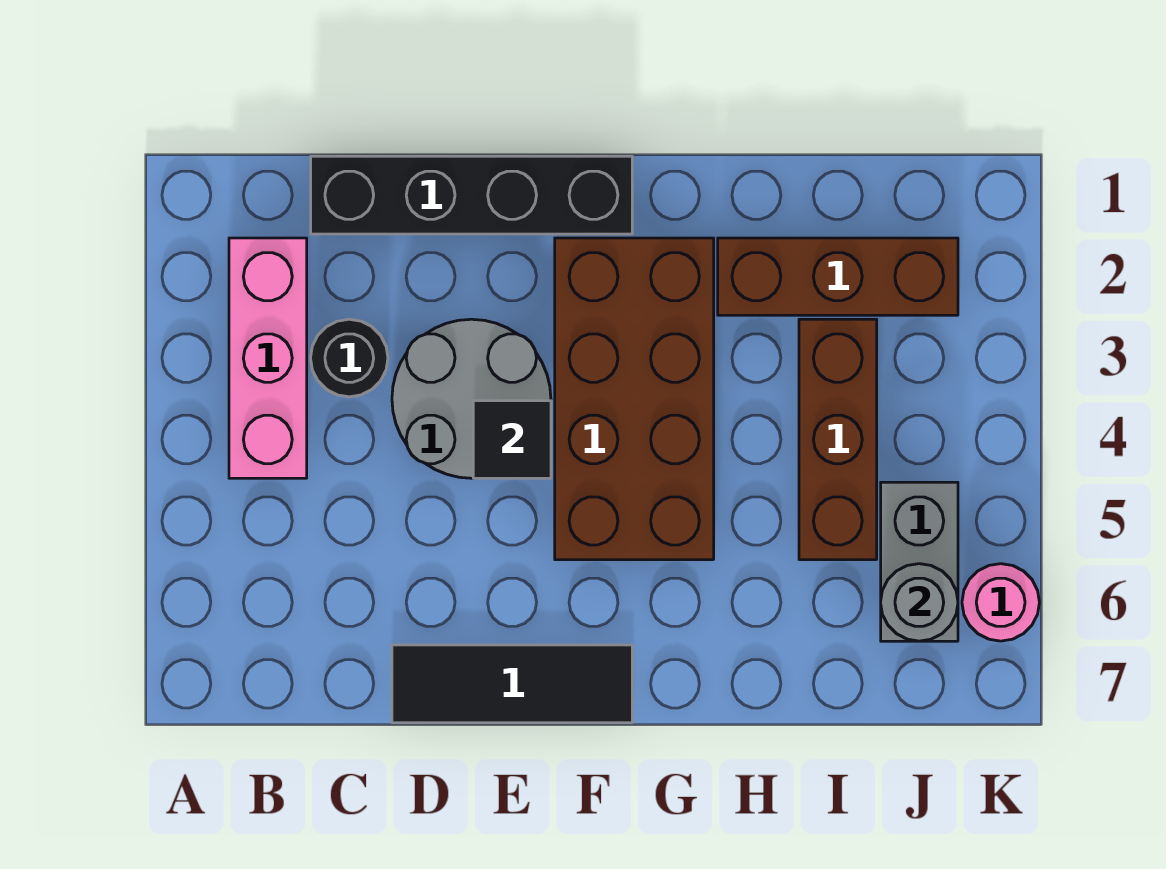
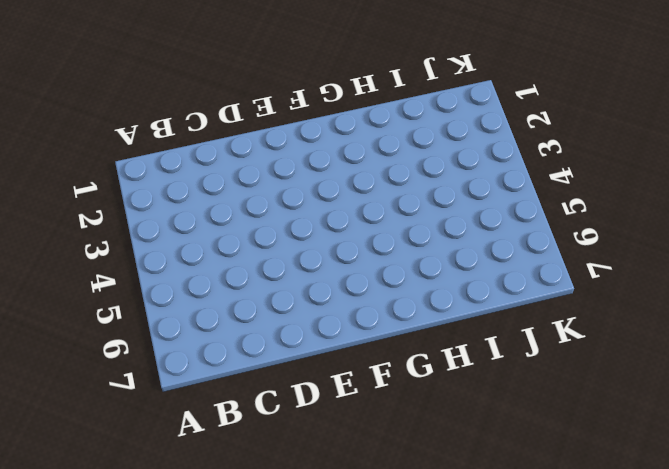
none -> pink brick B2:B4 level 1
none -> black brick C1:F1 level 1
none -> black round brick C3 level 1

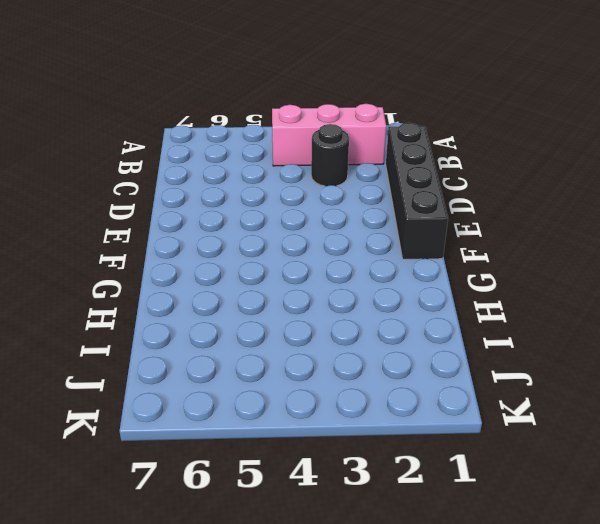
none -> grey round brick D3:E4 level 1
none -> black tile D7:F7 level 1
none -> brown brick F2:G5 level 1

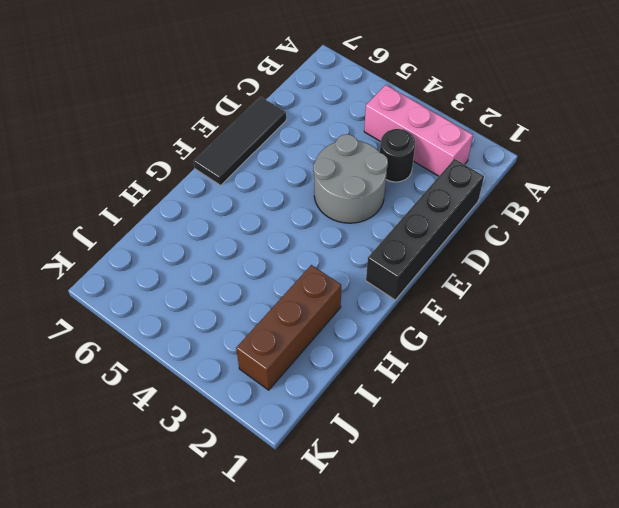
none -> brown brick F2:G5 level 1
none -> brown brick I3:I5 level 1
none -> grey brick J5:J6 level 1

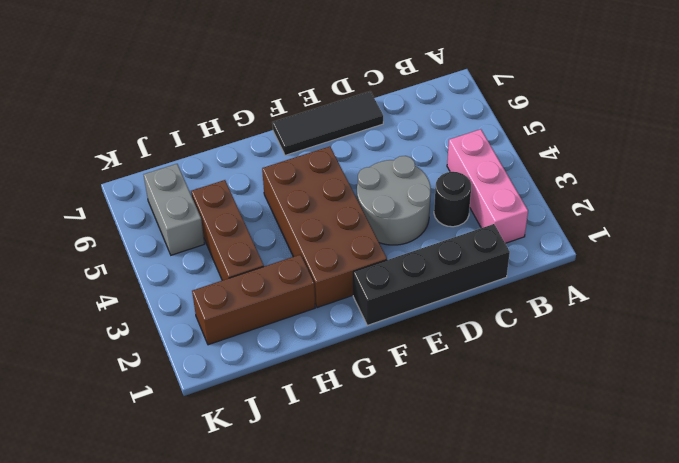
none -> pink round brick K6 level 1
none -> black tile E4 level 2
none -> grey round brick J6 level 2

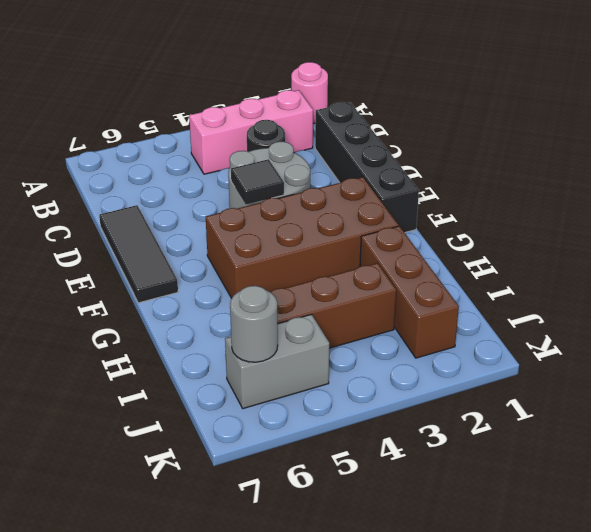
pink round brick A1 level 1 -> pink round brick K6 level 1

